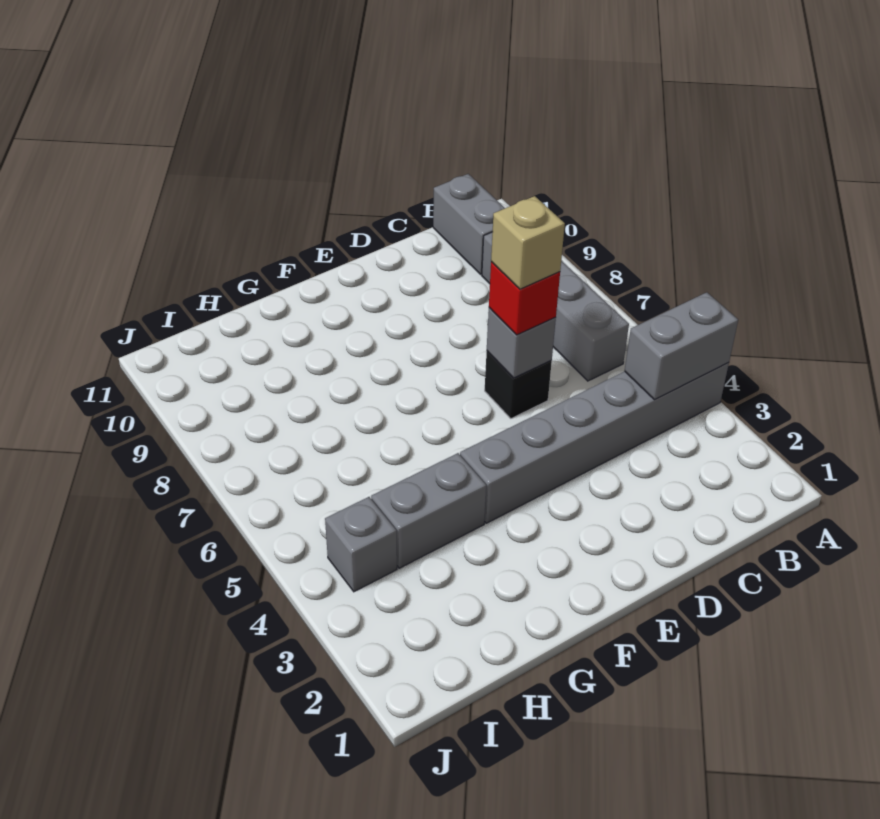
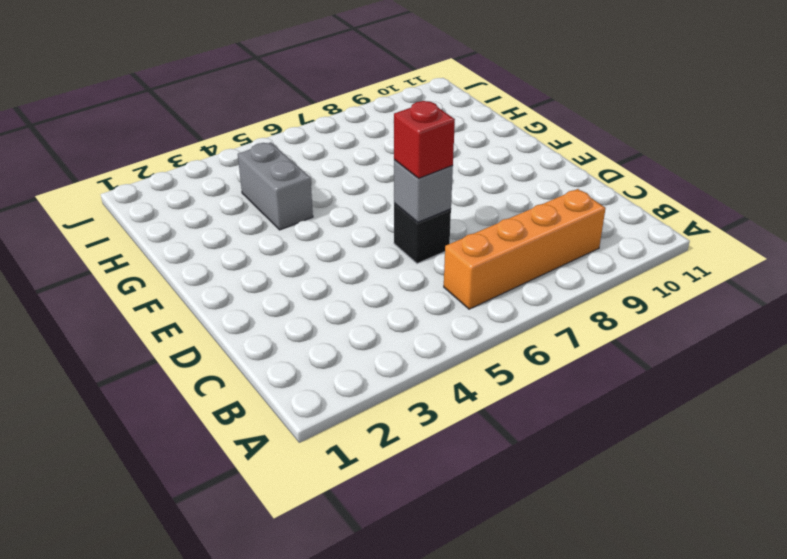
orange brick B6:B9 level 1 -> grey brick B6:B9 level 1
none -> grey brick A4:F4 level 1
none -> grey brick B10:B11 level 1

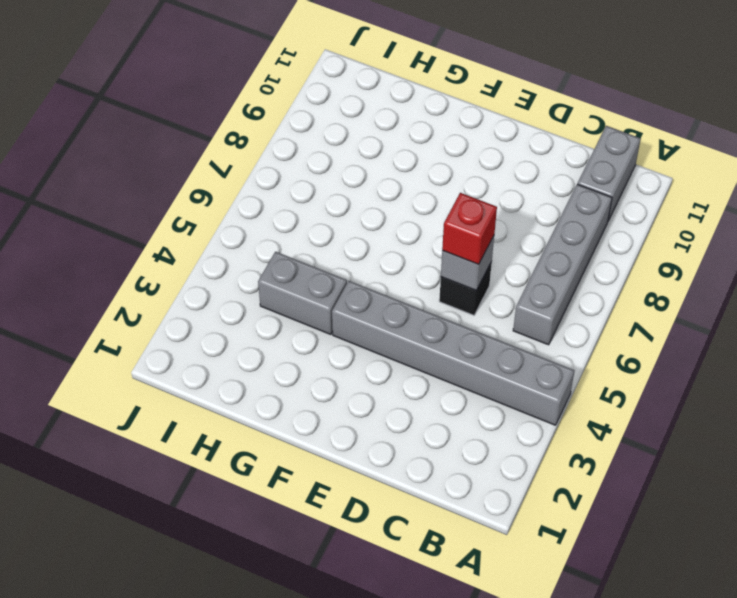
none -> grey brick I4 level 1
none -> grey brick A4:B4 level 2

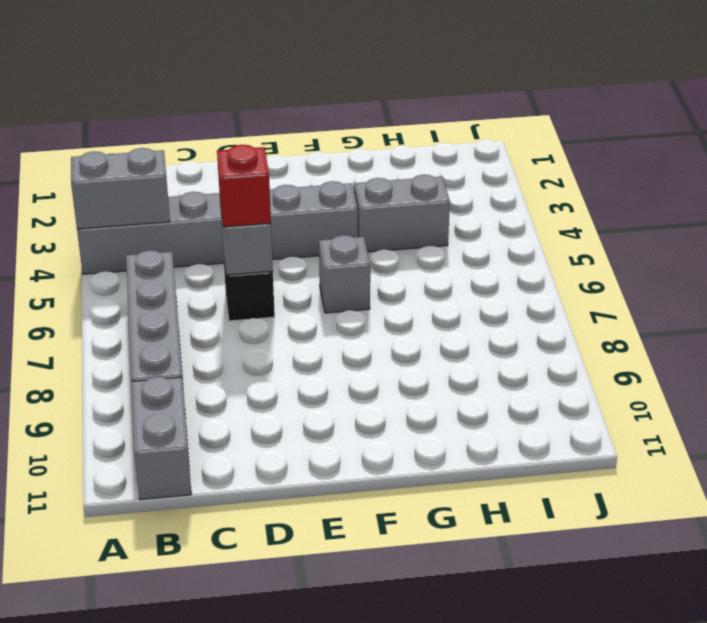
grey brick F6 level 1 -> grey brick I4 level 1
none -> tan brick D6 level 4

